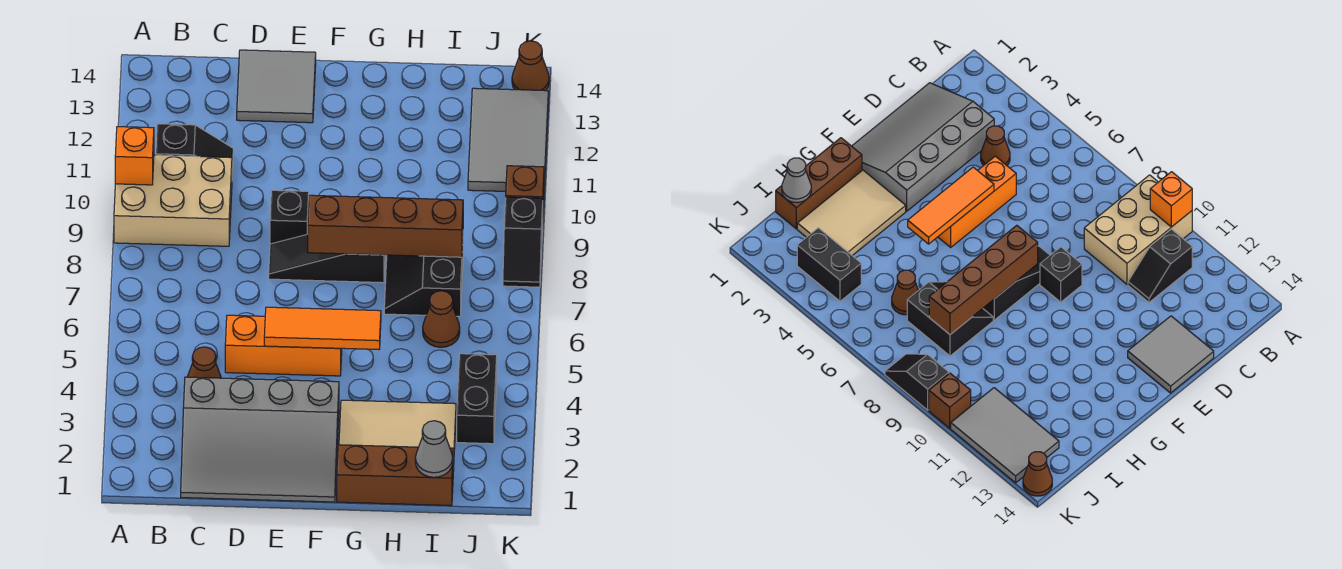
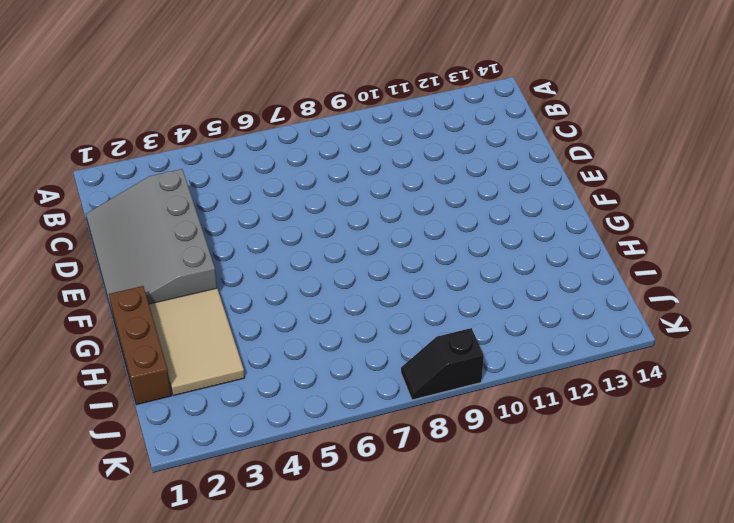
none -> tan brick A9:C10 level 1
none -> black slope B11:C11 level 1 top B
none -> brown cone C4 level 1

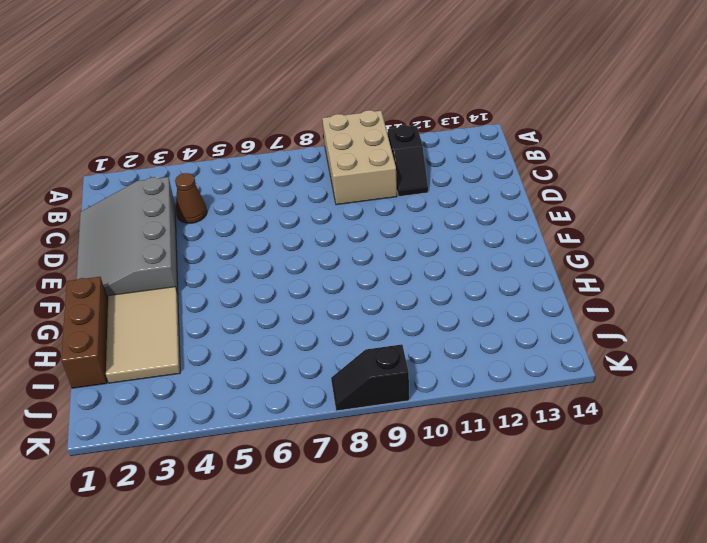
none -> orange brick D5:F5 level 1
none -> grey tile D13:E14 level 1
none -> black slope E8:G8 level 1 top G

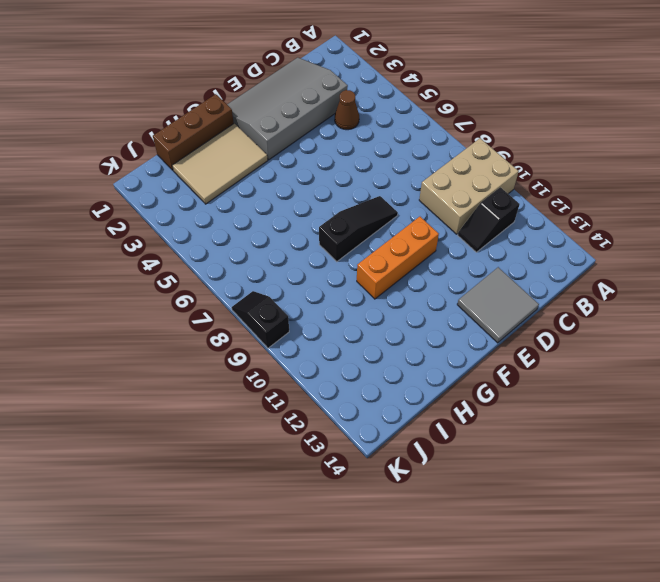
orange brick E10:G10 level 1 -> orange brick D5:F5 level 1
none -> black brick E9 level 1
none -> black slope H7:I8 level 1 top I
none -> brown cone I6 level 1

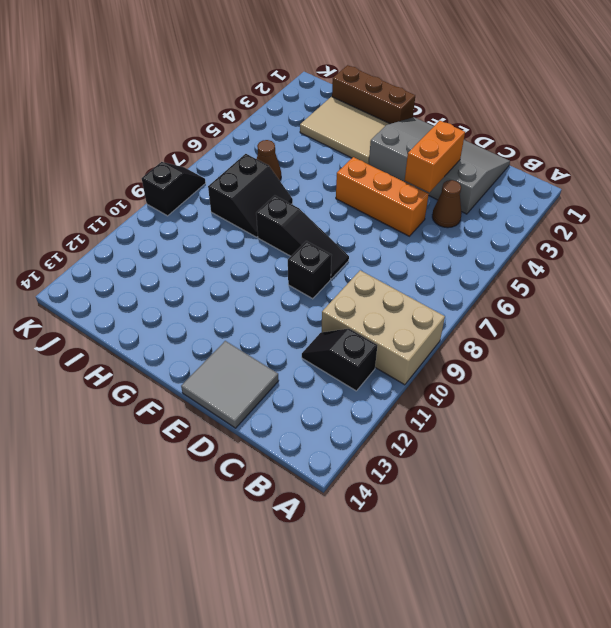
orange brick D3:D4 level 2 -> none
none -> black brick J3:J4 level 1
none -> grey tile J11:K13 level 1
none -> brown brick K10 level 1

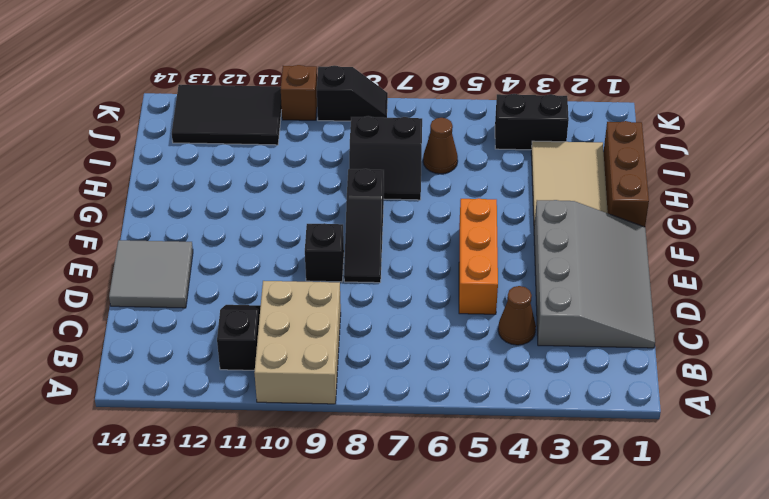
black tile J11:K13 level 1 -> grey tile J11:K13 level 1
none -> brown cone K14 level 1
none -> orange brick A10 level 2
none -> orange tile E5:G5 level 2

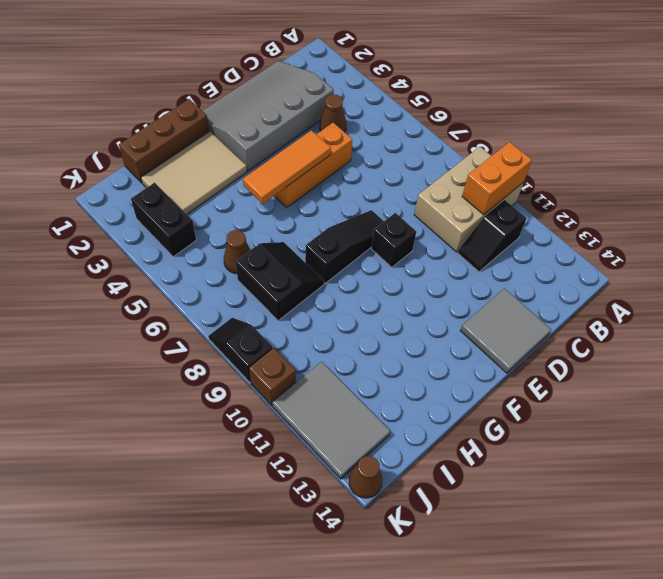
orange brick A10:B10 level 2 -> orange brick A10 level 2
none -> brown brick F8:I8 level 2
none -> grey cone I1 level 2

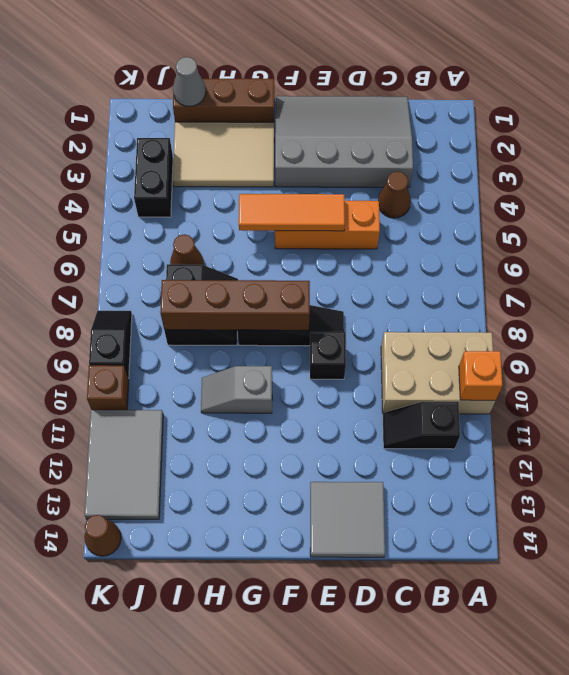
grey slope G10:H10 level 1 top G -> none

